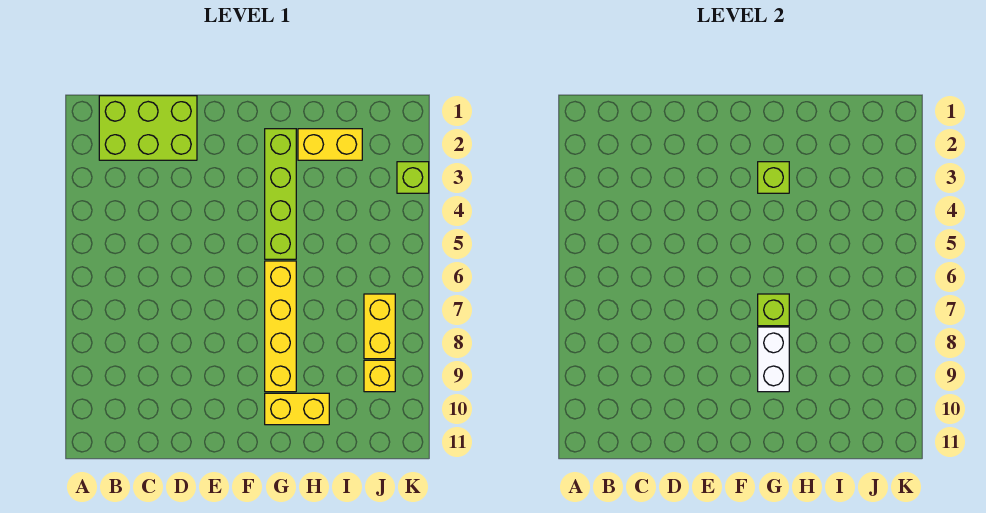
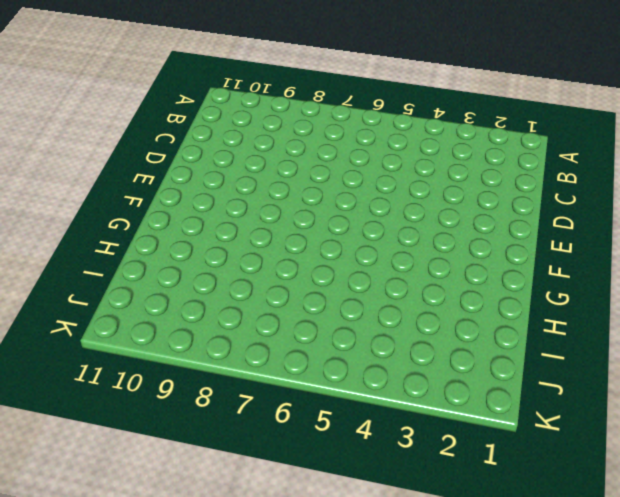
none -> lime brick B1:D2 level 1
none -> lime brick G2:G5 level 1

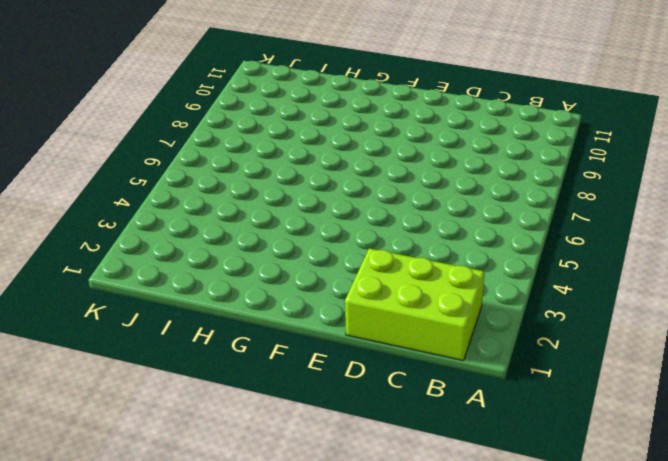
none -> lime brick G2:G5 level 1
none -> yellow brick G6:G9 level 1

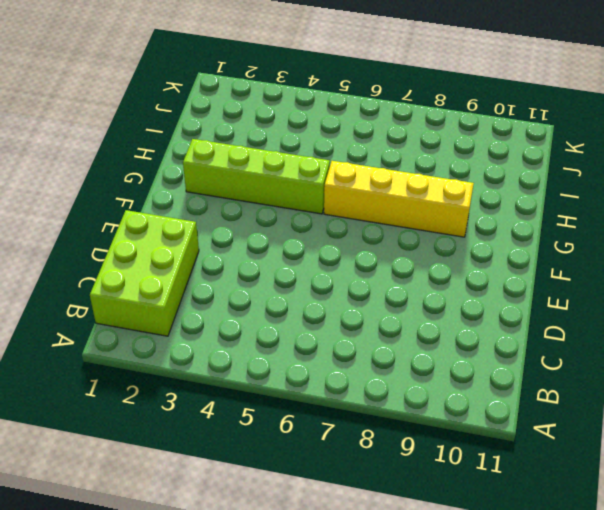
none -> yellow brick G10:H10 level 1
none -> yellow brick H2:I2 level 1

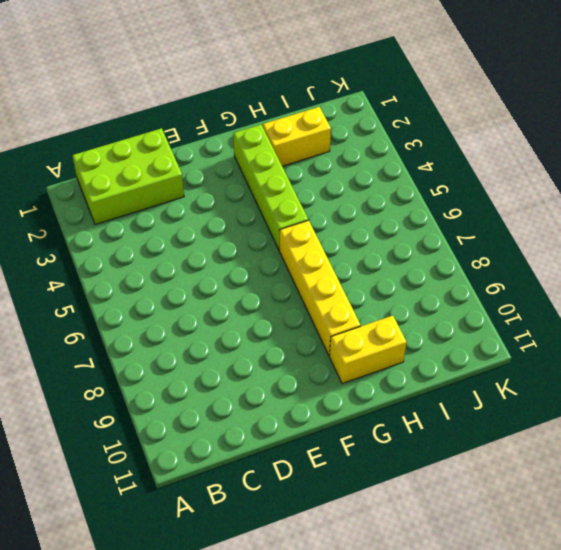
none -> yellow brick J7:J8 level 1
none -> yellow brick J9 level 1

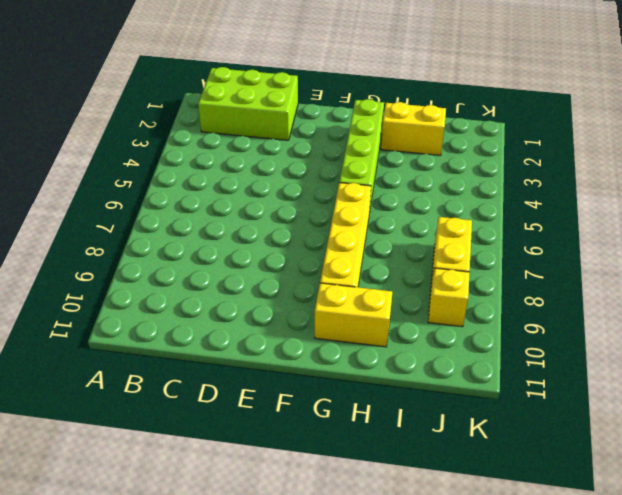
none -> lime brick K3 level 1
none -> lime brick G3 level 2

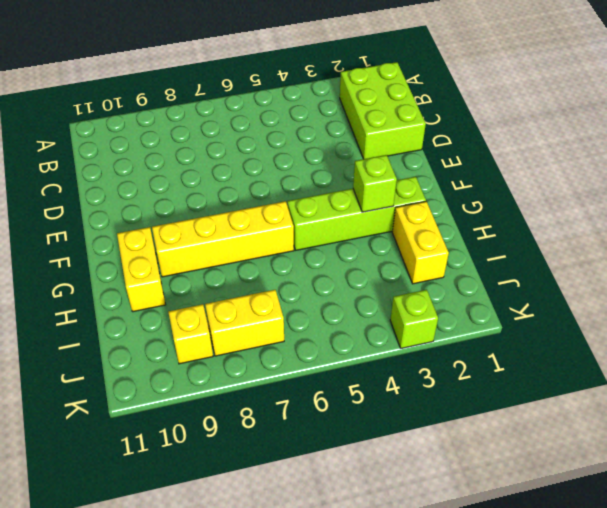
none -> lime brick G7 level 2
none -> white brick G8:G9 level 2

